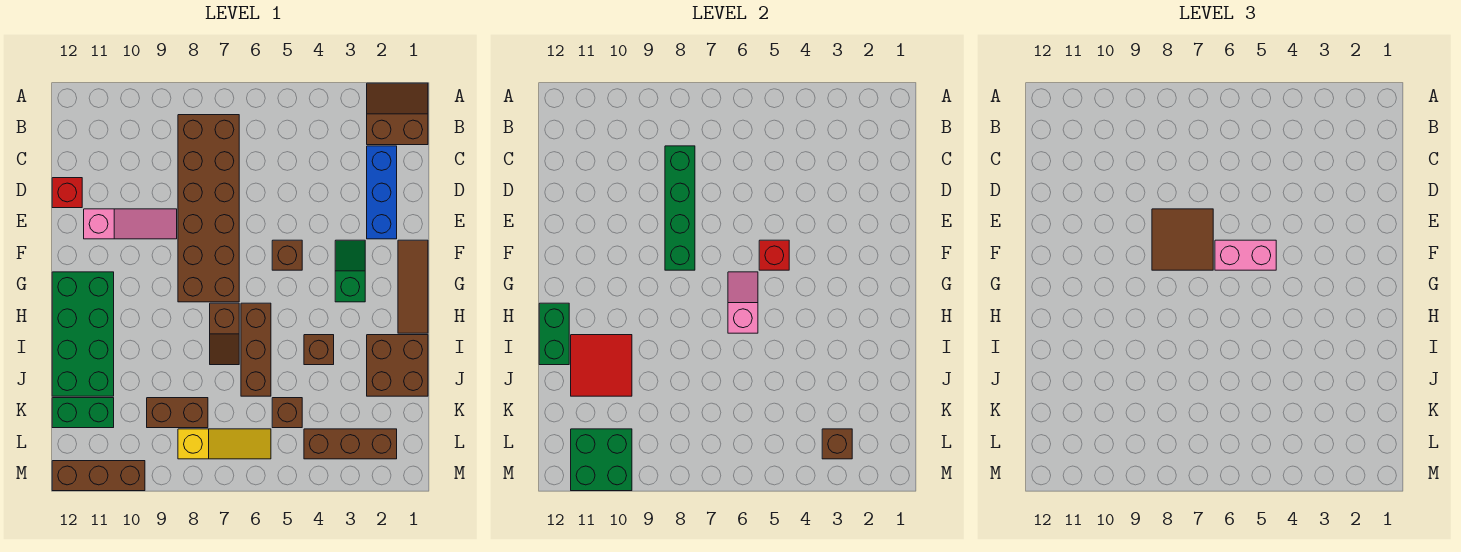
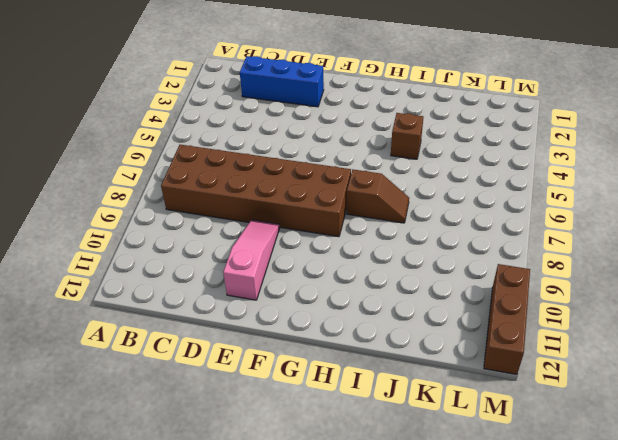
none -> brown slope A1:B2 level 1 top B
none -> red brick D12 level 1
none -> brown tile F1:H1 level 1

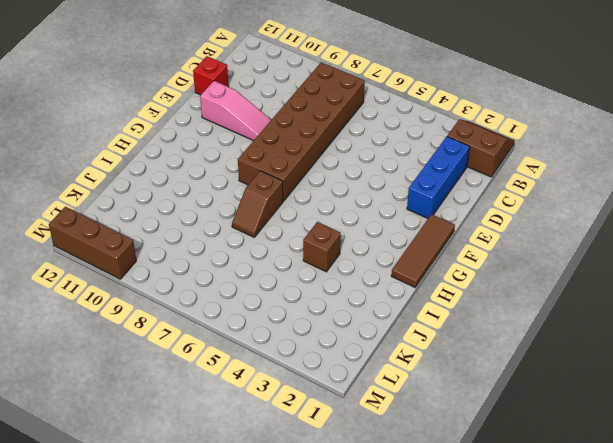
none -> green slope F3:G3 level 1 top G
none -> brown brick F5 level 1
none -> green brick G11:J12 level 1

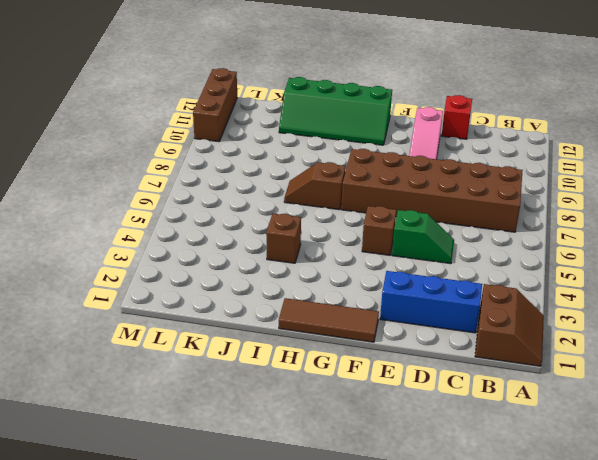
green slope D5:E5 level 1 top E -> green slope F3:G3 level 1 top G
green slope G11:J12 level 1 top 12 -> green brick G11:J12 level 1
none -> brown brick H6:J6 level 1
none -> brown brick I1:J2 level 1
none -> brown brick K5 level 1

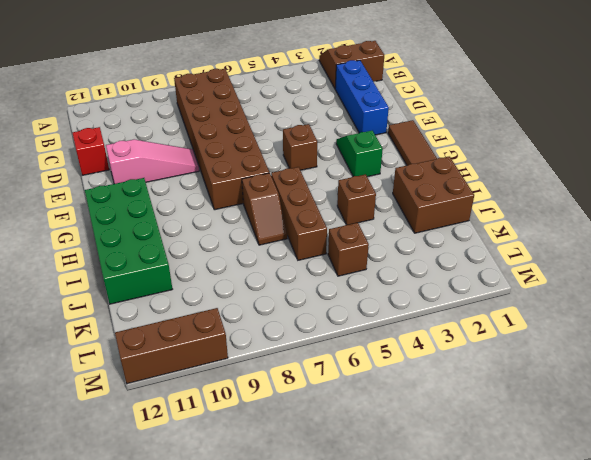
none -> brown brick K8:K9 level 1
none -> green brick K11:K12 level 1
none -> brown brick L2:L4 level 1

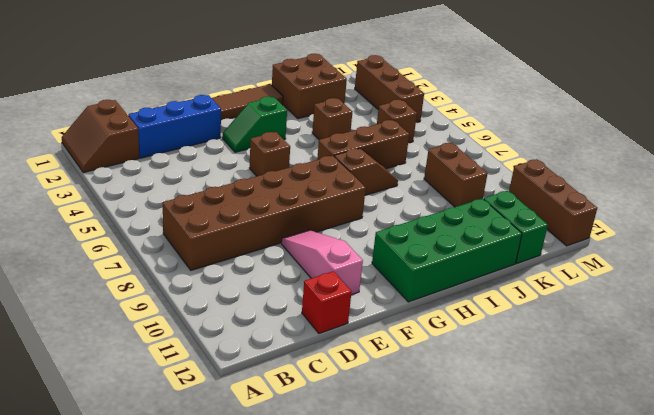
none -> yellow slope L6:L8 level 1 top 8
none -> green brick C8:F8 level 2
none -> red brick F5 level 2

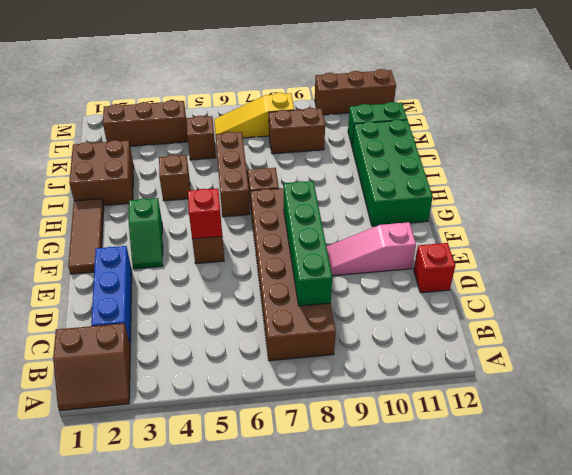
none -> pink slope G6:H6 level 2 top H
none -> green brick H12:I12 level 2
none -> red tile I10:J11 level 2

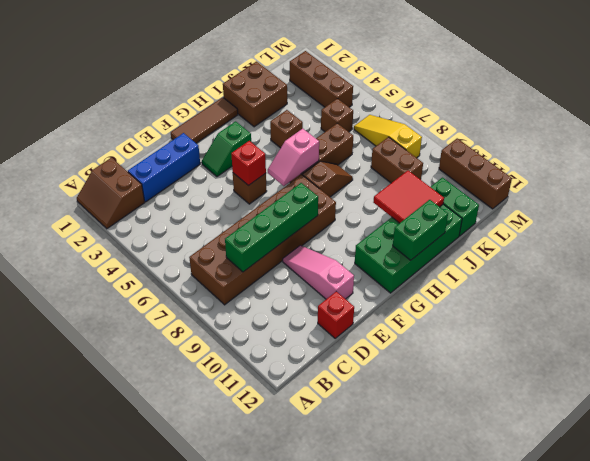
none -> brown brick L3 level 2
none -> green brick L10:M11 level 2
none -> brown tile E7:F8 level 3

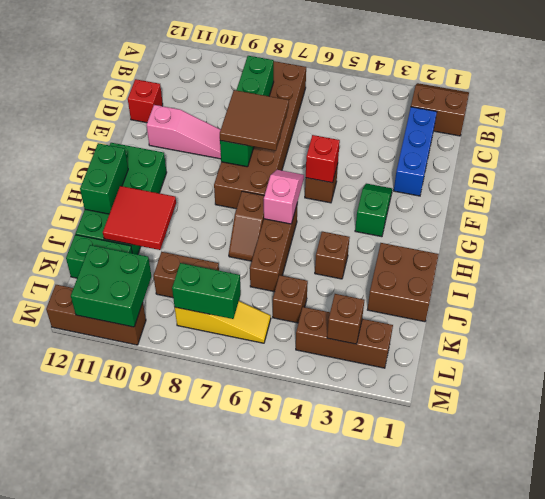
green brick L7:L8 level 2 -> none
none -> brown tile F1:H1 level 1
none -> pink brick F5:F6 level 3

